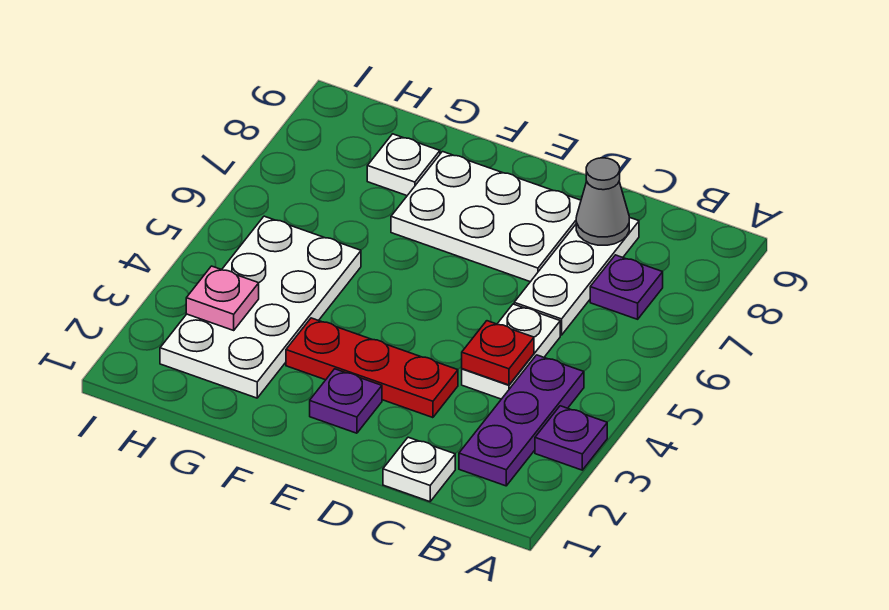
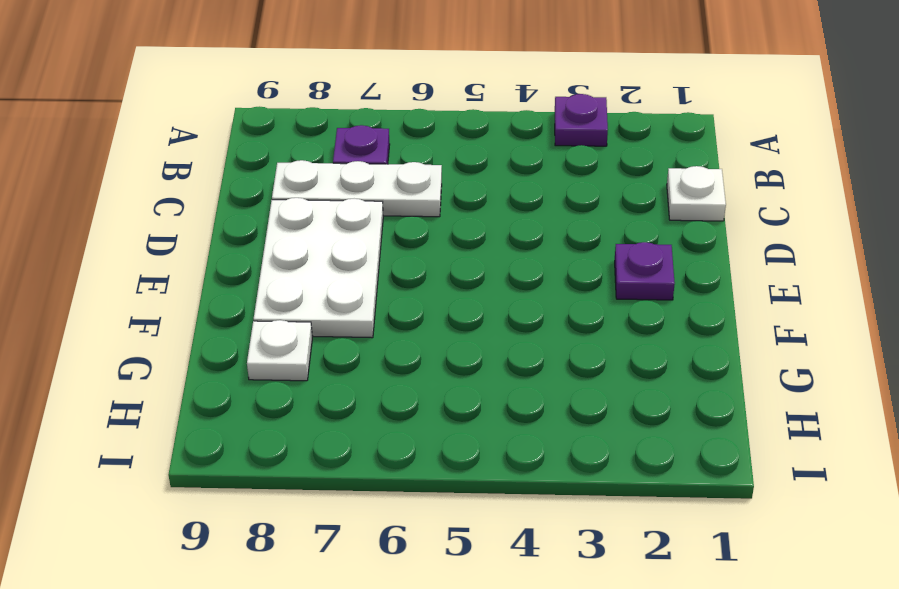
none -> purple plate B2:B4 level 1
none -> white plate C4:C5 level 1
none -> red plate D3:F3 level 1

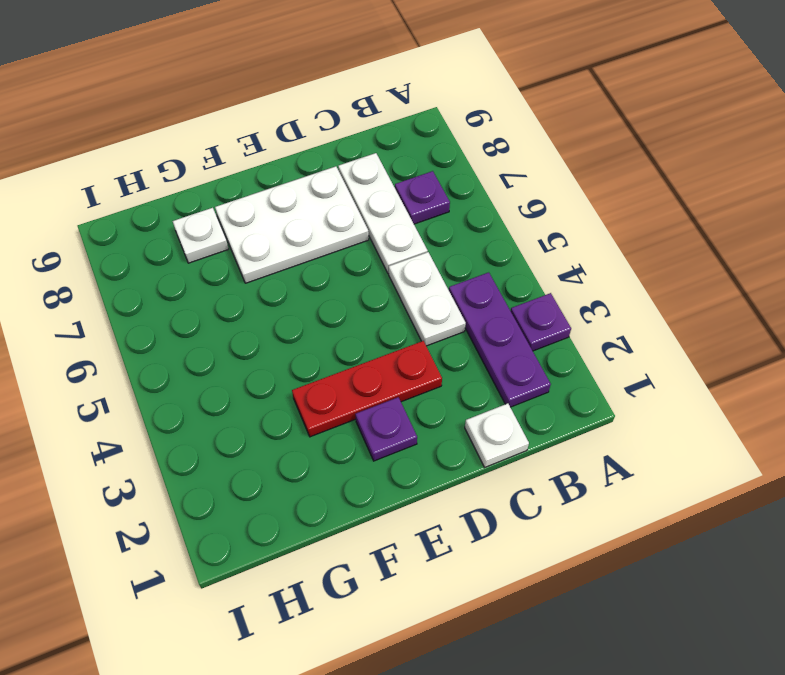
none -> white plate G2:H5 level 1
none -> red plate C4 level 2
none -> grey cone C8 level 2

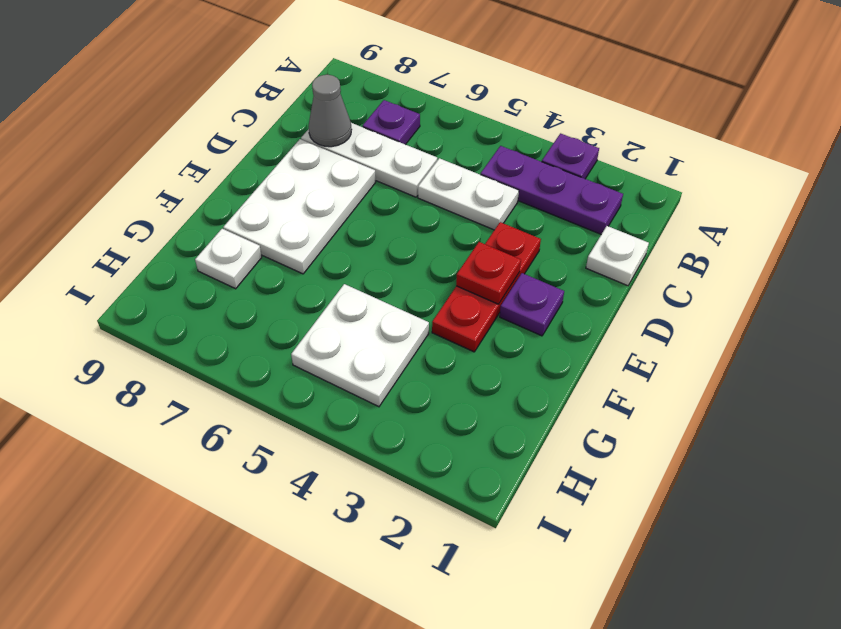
red plate E3 level 2 -> red plate C4 level 2
white plate G4:H5 level 1 -> white plate G2:H5 level 1
none -> pink plate H3 level 2

